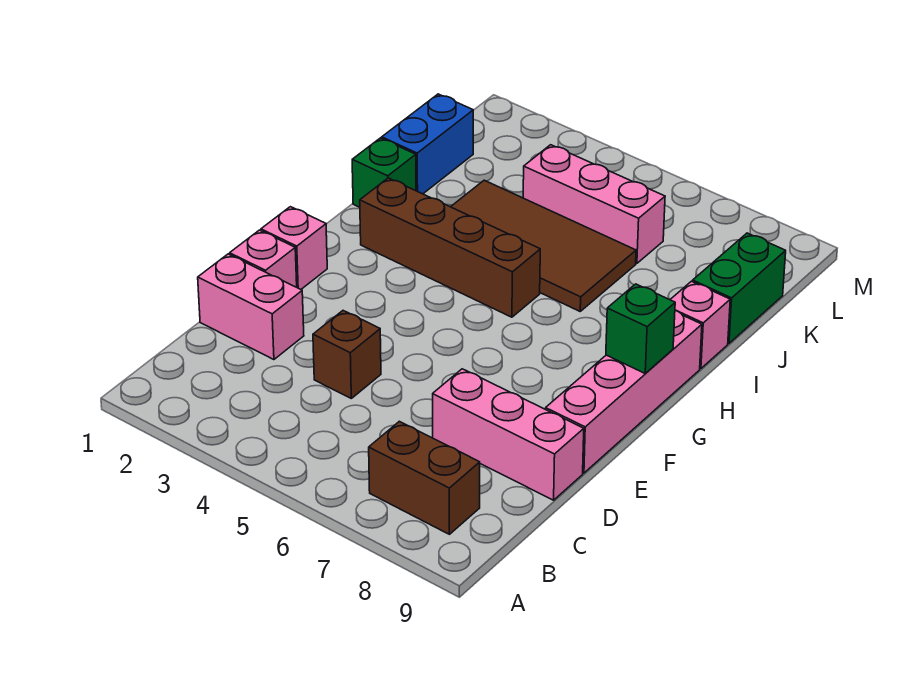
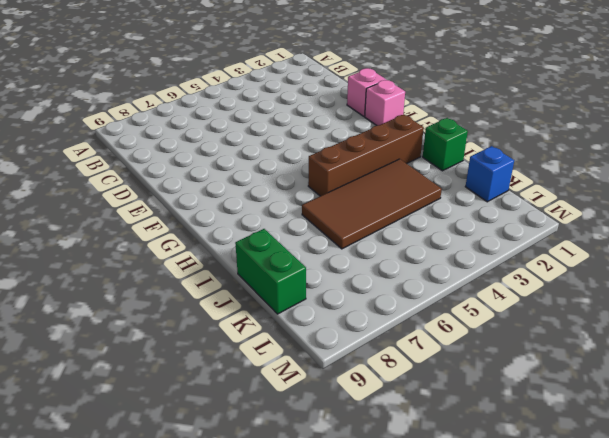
blue brick K1 level 1 -> blue brick J1:K1 level 1
none -> brown brick B7:B8 level 1
none -> pink brick D1:D2 level 1
none -> brown brick D4 level 1

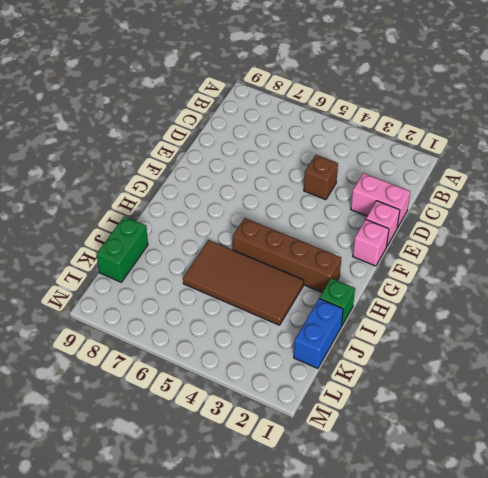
none -> brown brick B7:B8 level 1
none -> pink brick D7:D9 level 1
none -> pink brick E9:H9 level 1

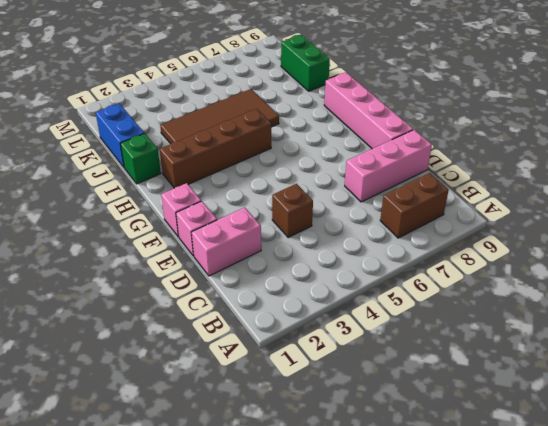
none -> pink brick I9 level 1
none -> pink brick K4:K6 level 1
none -> green brick G9 level 2

